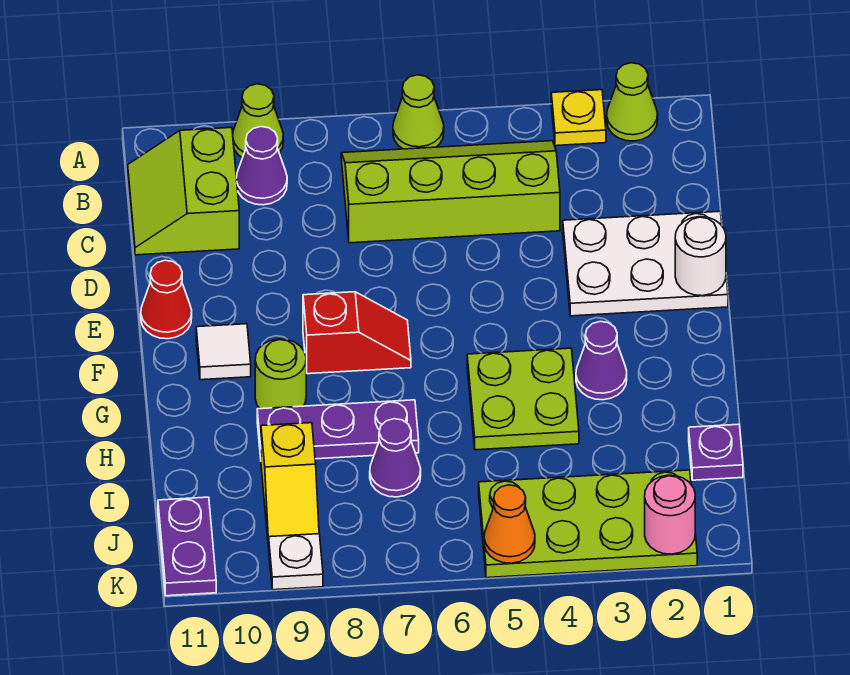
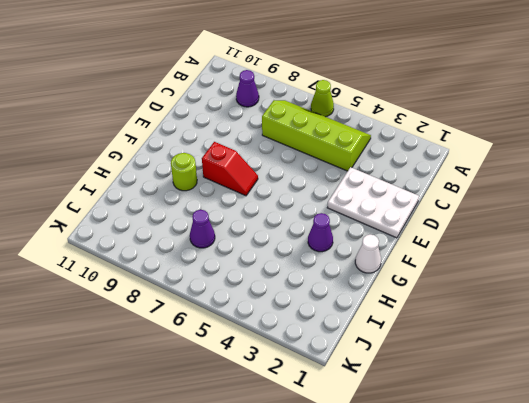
white cone G1 level 1 -> none
none -> lime cone A2 level 1
none -> yellow plate A3 level 1
none -> lime cone A9 level 1

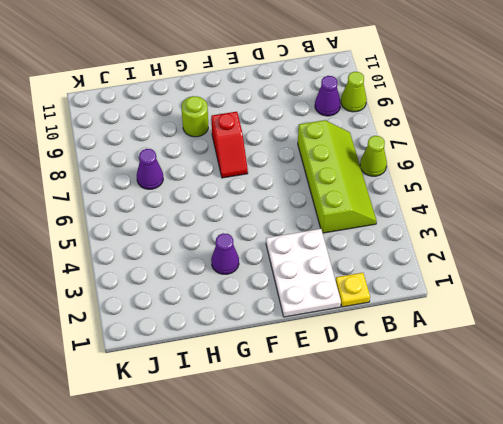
yellow plate C1 level 1 -> yellow plate A3 level 1
none -> lime cone A2 level 1
none -> lime slope B10:C11 level 1 top 10
none -> red cone E11 level 1

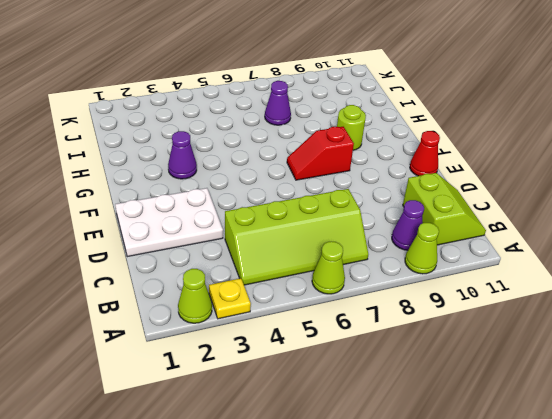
none -> white tile F10 level 1
none -> lime plate G4:H5 level 1
none -> purple plate H7:H9 level 1

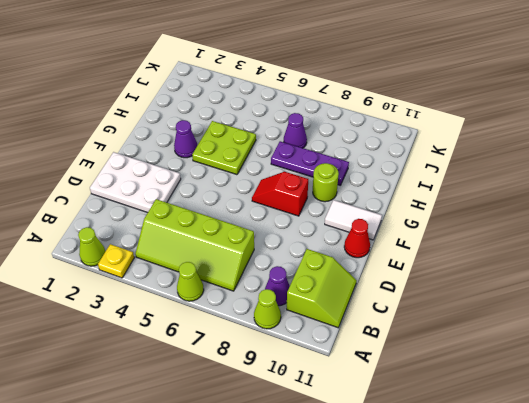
white tile F10:F11 level 1 -> white tile F10 level 1
none -> purple plate I1 level 1
none -> yellow slope I9:J9 level 1 top I
none -> lime plate J2:K5 level 1

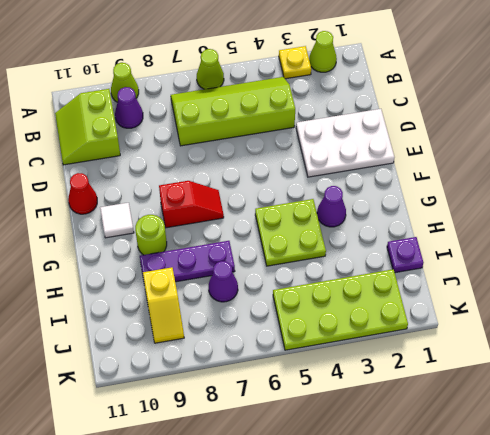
none -> purple plate J11:K11 level 1
none -> white plate K9 level 1
none -> white round brick E1 level 2

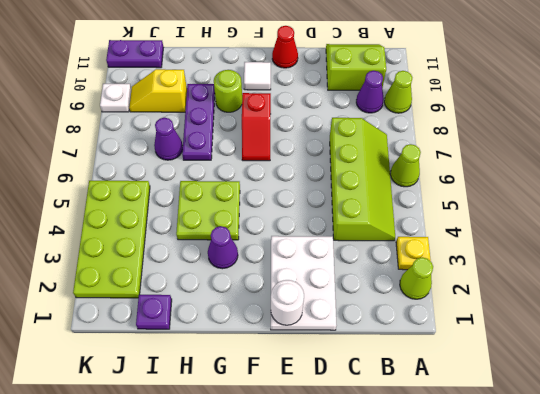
none -> pink round brick K2 level 2
none -> orange cone K5 level 2

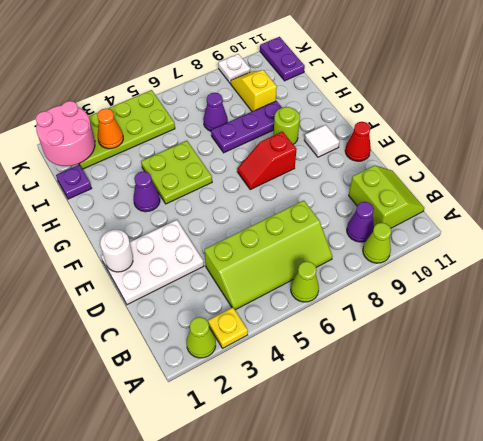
pink round brick J1:K2 level 2 -> pink round brick K2 level 2
orange cone J3 level 2 -> orange cone K5 level 2

